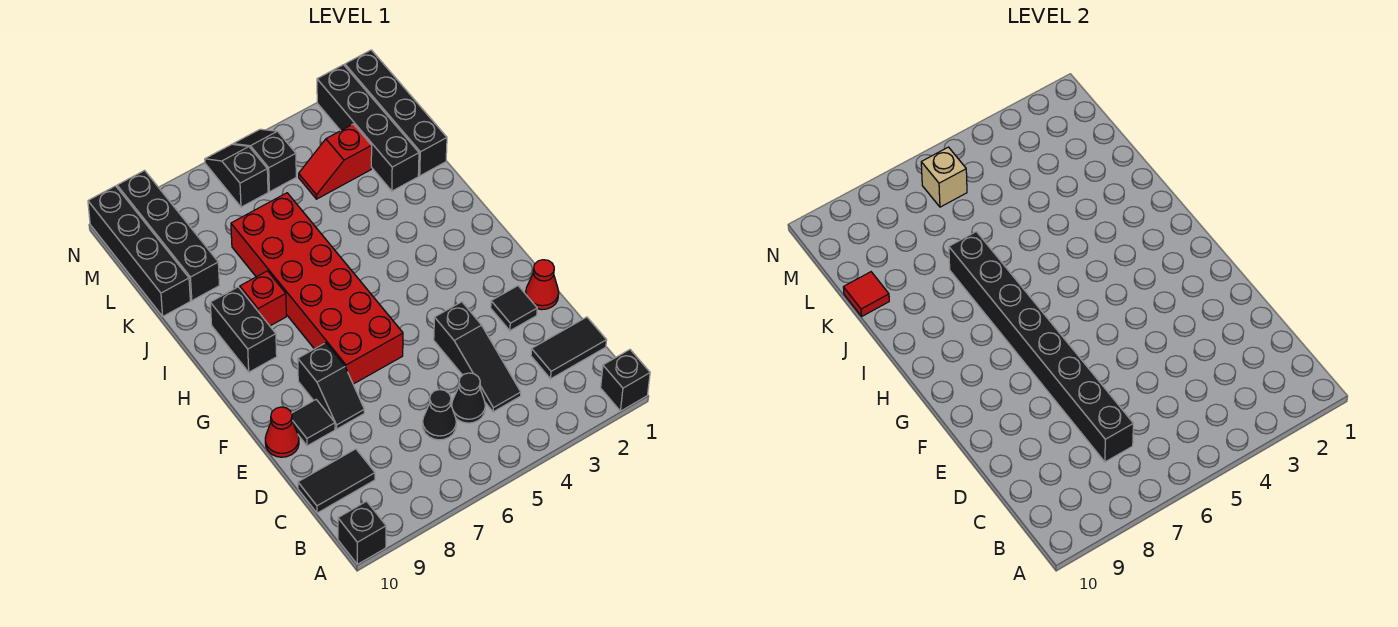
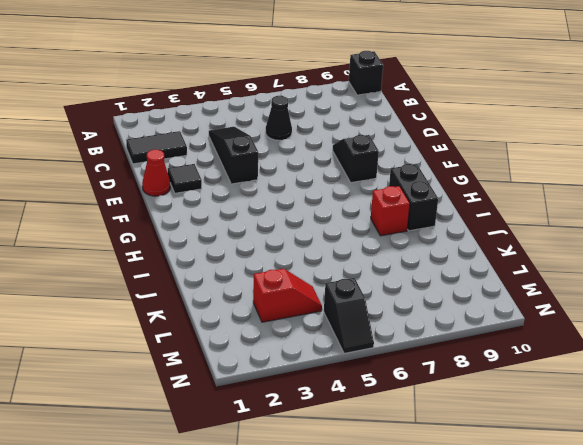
none -> black brick A1 level 1
none -> black cone C5 level 1
none -> black tile C9:C10 level 1

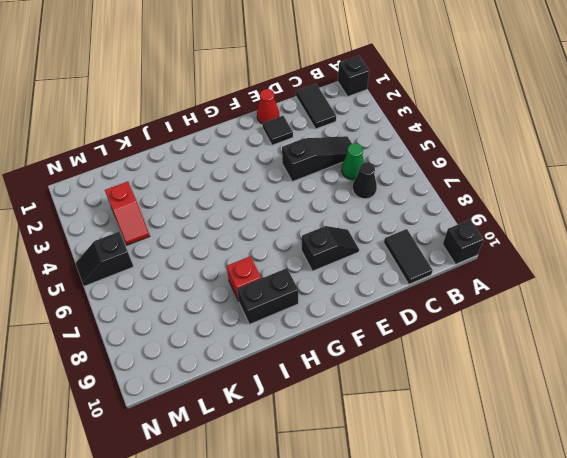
green cone C5 level 1 -> black cone C5 level 1
none -> black tile E9 level 1
none -> red cone E10 level 1
none -> red brick F6:K7 level 1

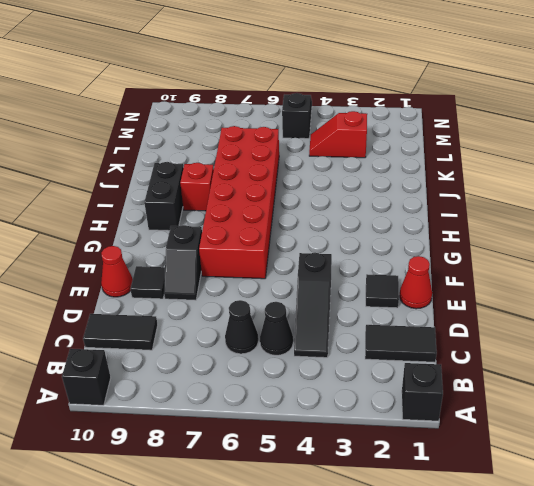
none -> black brick K1:N1 level 1
none -> black brick K2:N2 level 1
none -> black brick K9:N9 level 1

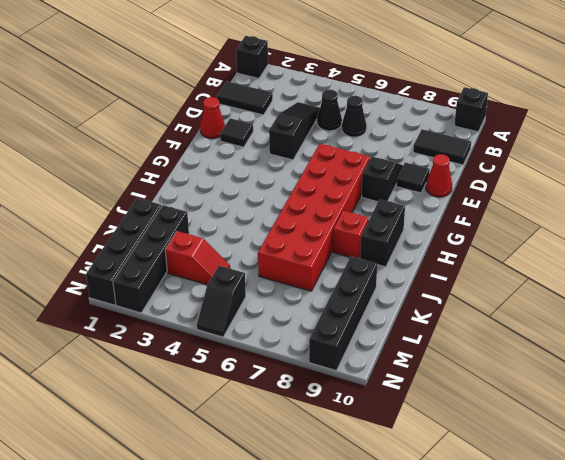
none -> black brick K10:N10 level 1
none -> black slope M6:N6 level 1 top M
none -> black brick C7:J7 level 2

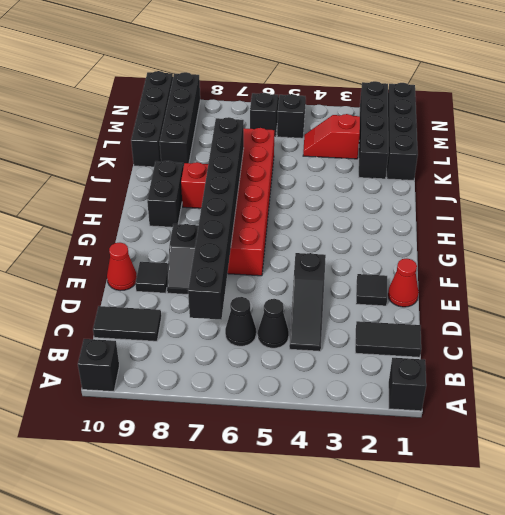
none -> red tile K10 level 2
none -> tan brick M6 level 2

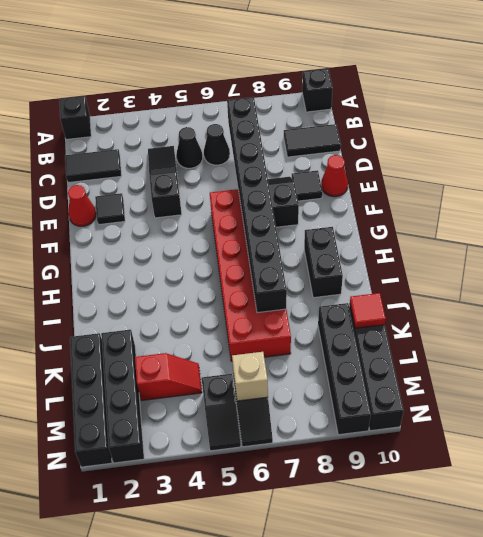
none -> red brick I8 level 1

